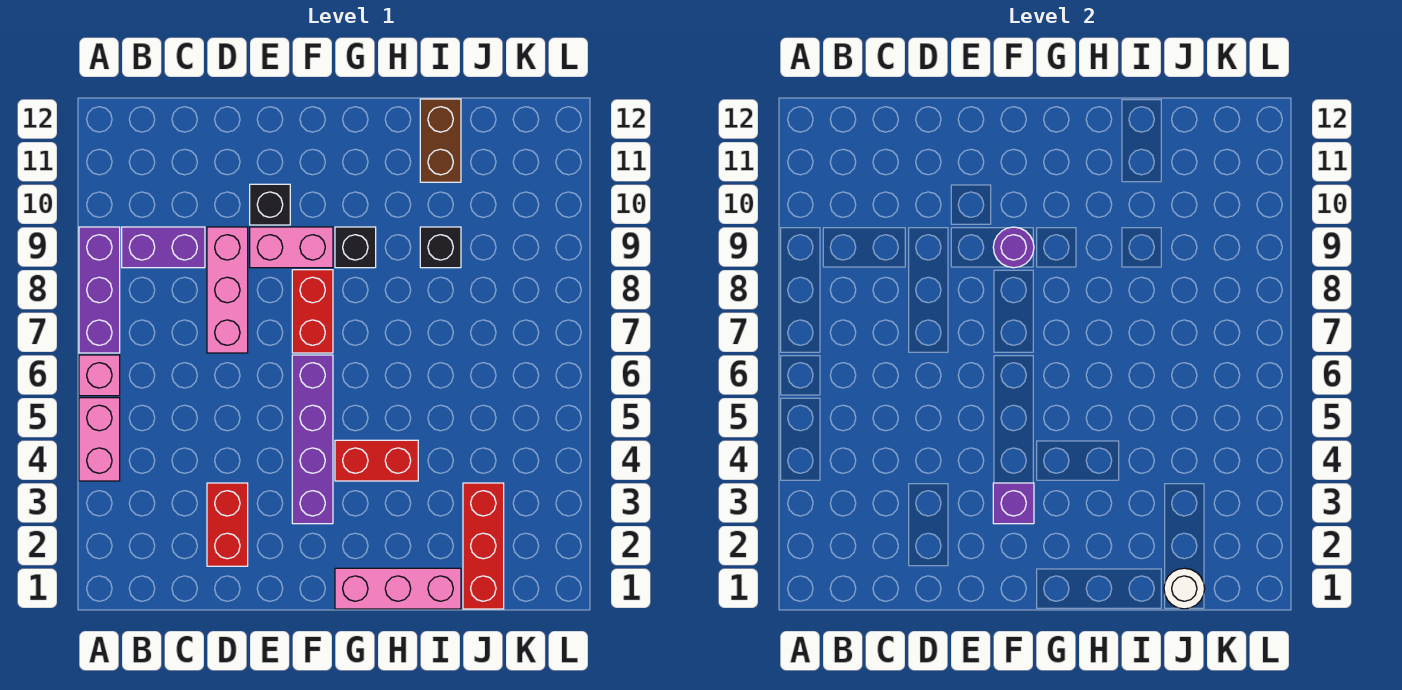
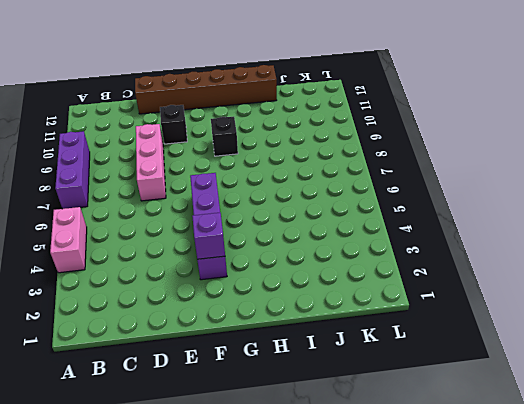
brown brick D12:I12 level 1 -> brown brick I11:I12 level 1
none -> pink brick A6 level 1
none -> purple brick B9:C9 level 1
none -> red brick D2:D3 level 1

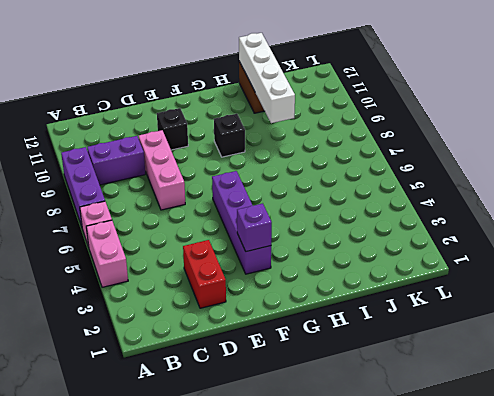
white brick I9:I12 level 2 -> none
none -> pink brick E9:F9 level 1
none -> red brick F7:F8 level 1
none -> pink brick G1:I1 level 1

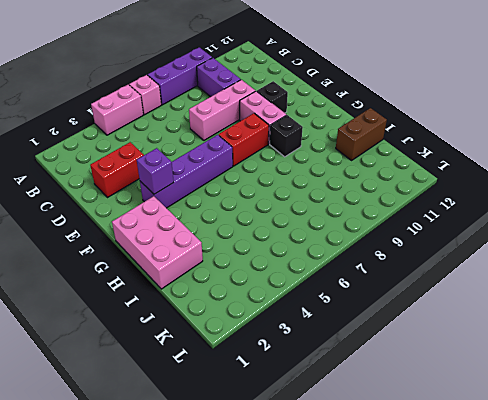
pink brick G1:I2 level 1 -> pink brick G1:I1 level 1
none -> red brick G4:H4 level 1
none -> black brick I9 level 1
none -> red brick J1:J3 level 1

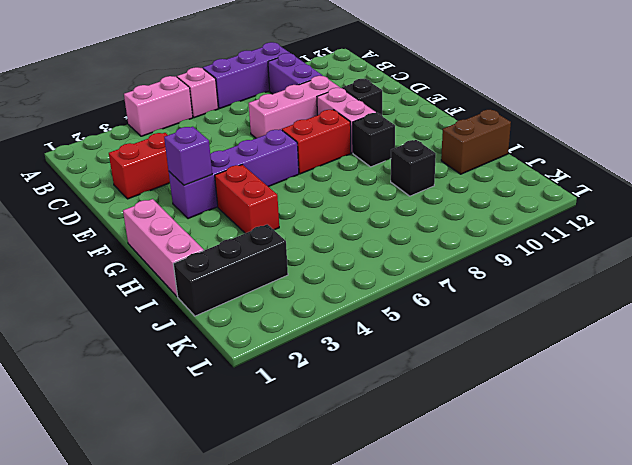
black brick J1:J3 level 1 -> red brick J1:J3 level 1
none -> purple round brick F9 level 2
none -> white round brick J1 level 2

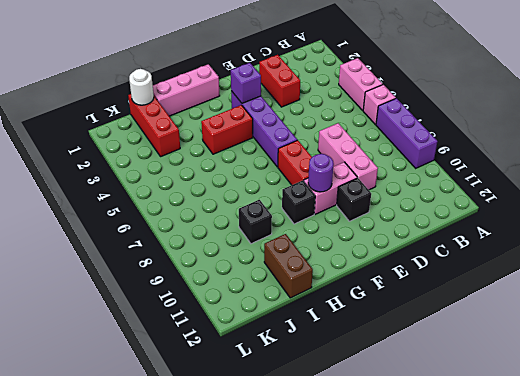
none -> purple brick B9:C9 level 1

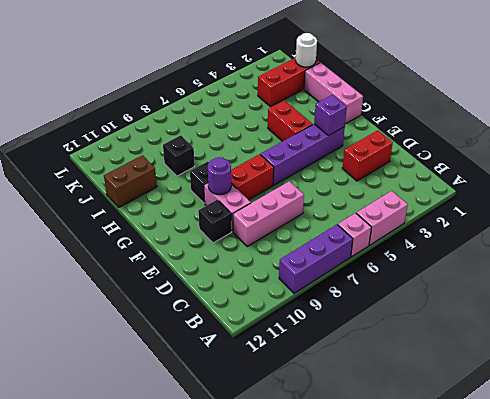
none -> purple brick B9:C9 level 1

